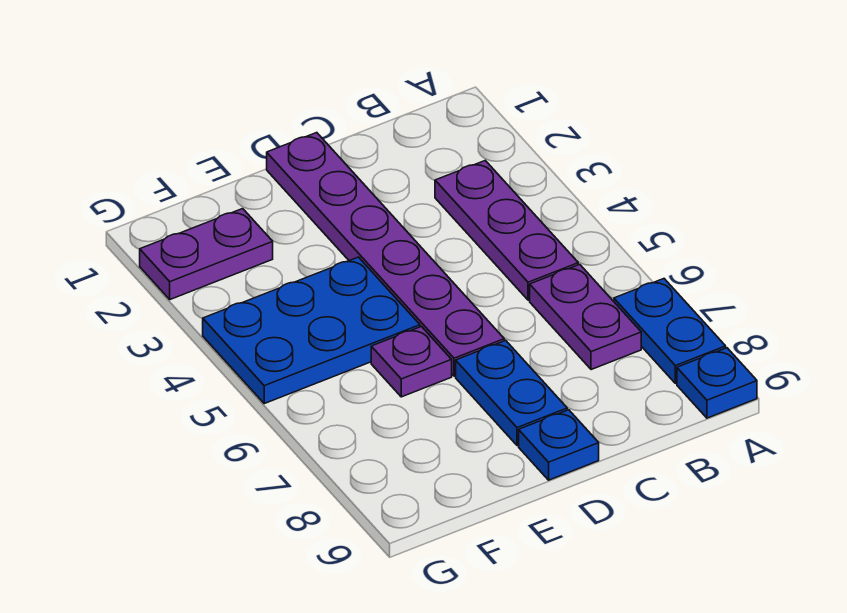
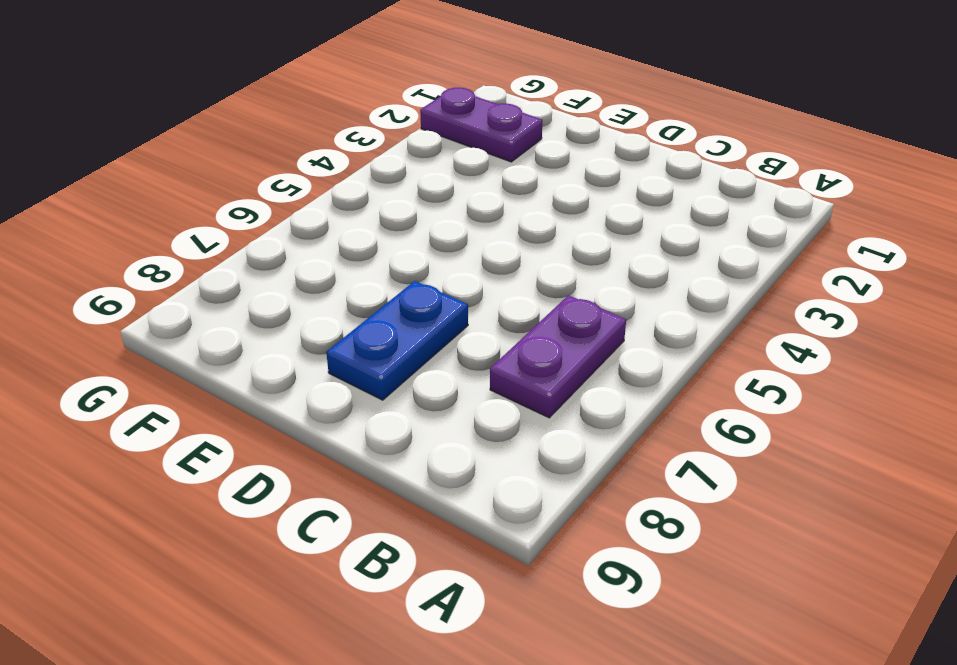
none -> blue plate A7:A8 level 1
none -> blue plate A9 level 1

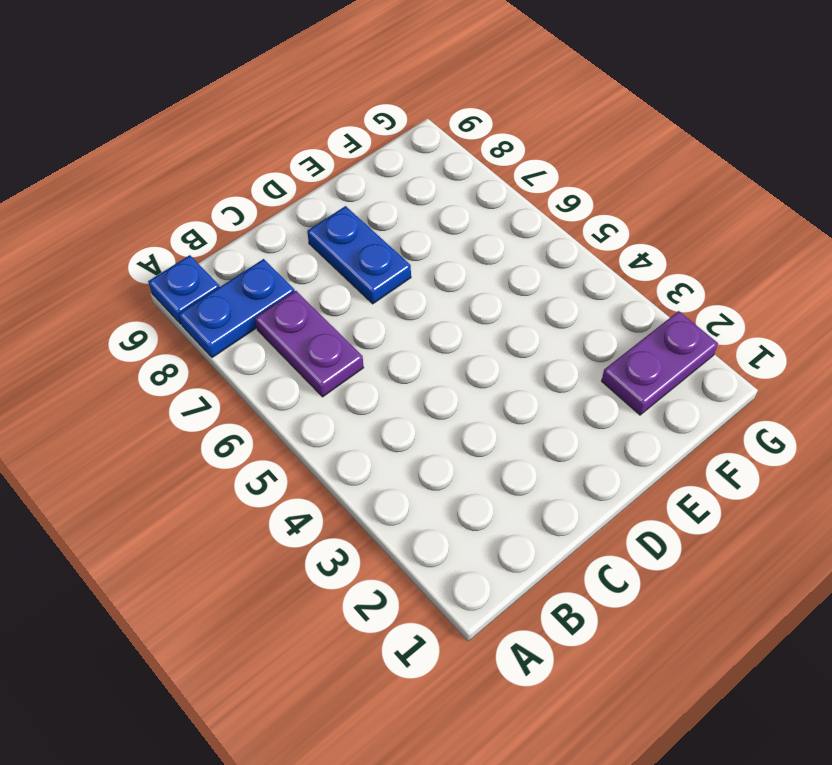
blue plate A8:B8 level 1 -> blue plate A7:A8 level 1
none -> purple plate B3:B5 level 1
none -> purple plate D1:D6 level 1

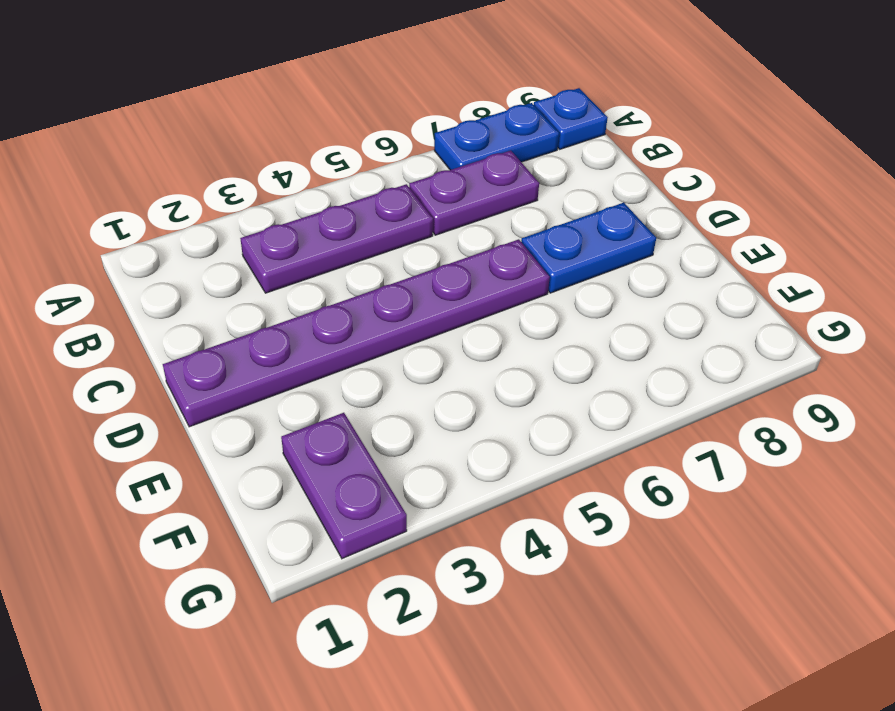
none -> blue plate D9 level 1
none -> blue plate E4:G5 level 1

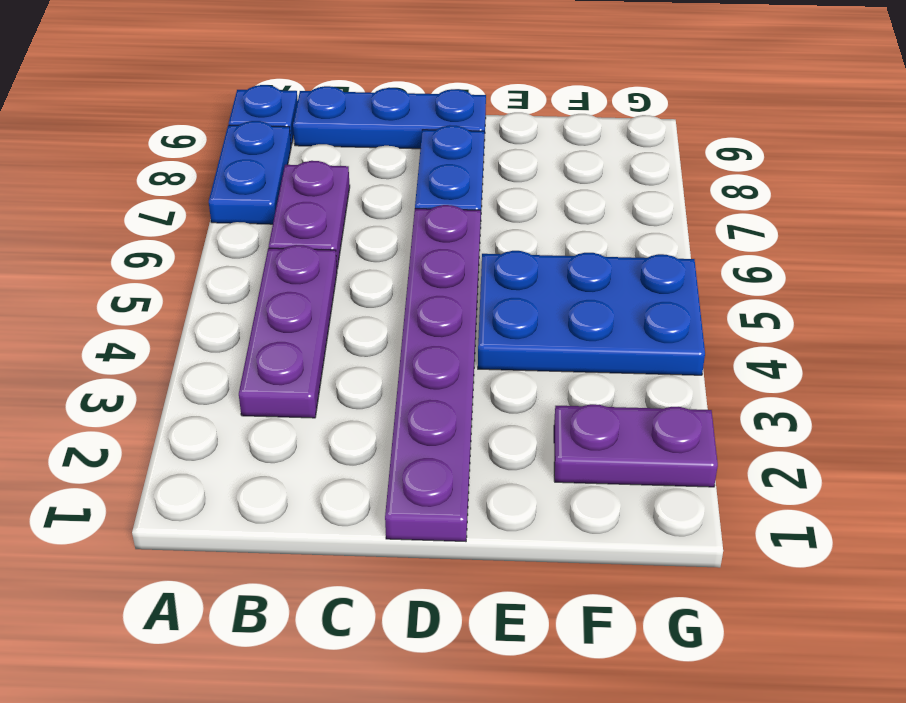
blue plate B9:D9 level 1 -> blue plate D9 level 1
none -> purple plate E6 level 1

